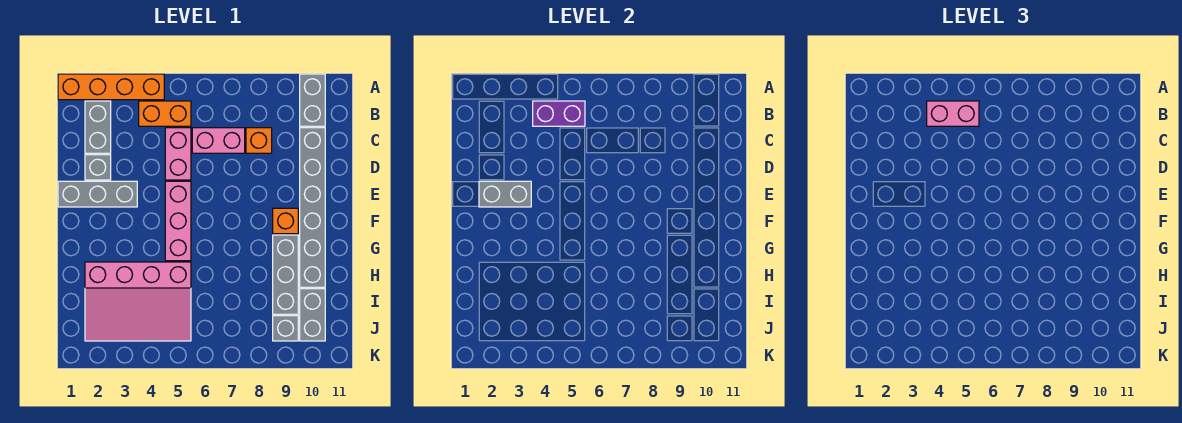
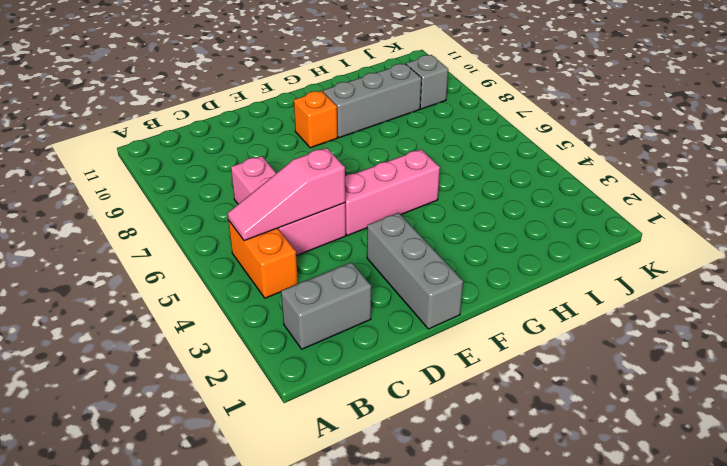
pink slope B5:D5 level 2 top D -> purple brick B4:B5 level 2
none -> orange brick A1:A4 level 1
none -> grey brick A10:B10 level 1
none -> orange brick C8 level 1

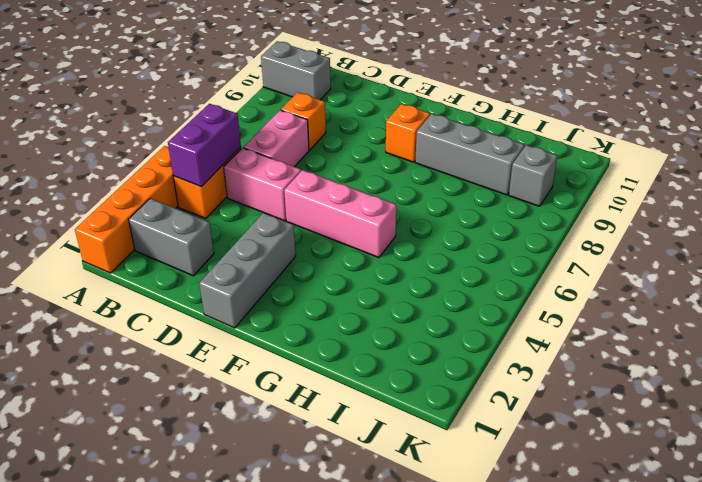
none -> grey brick C10:H10 level 1
none -> grey brick D2 level 1
none -> pink slope H2:J5 level 1 top H

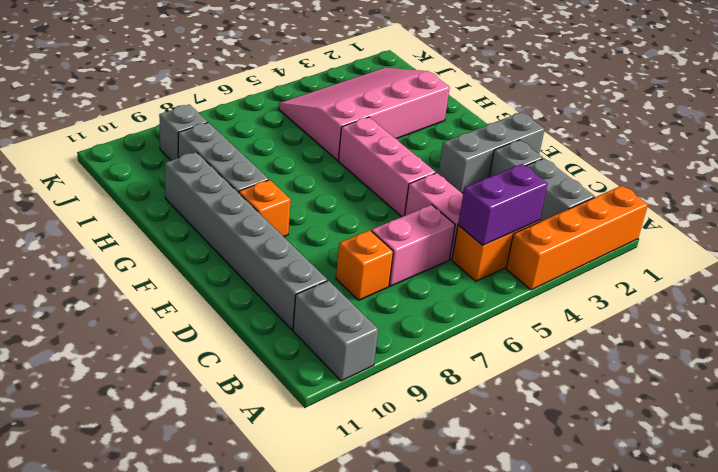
none -> grey brick I10:J10 level 1
none -> grey brick E2:E3 level 2
none -> pink brick B4:B5 level 3

